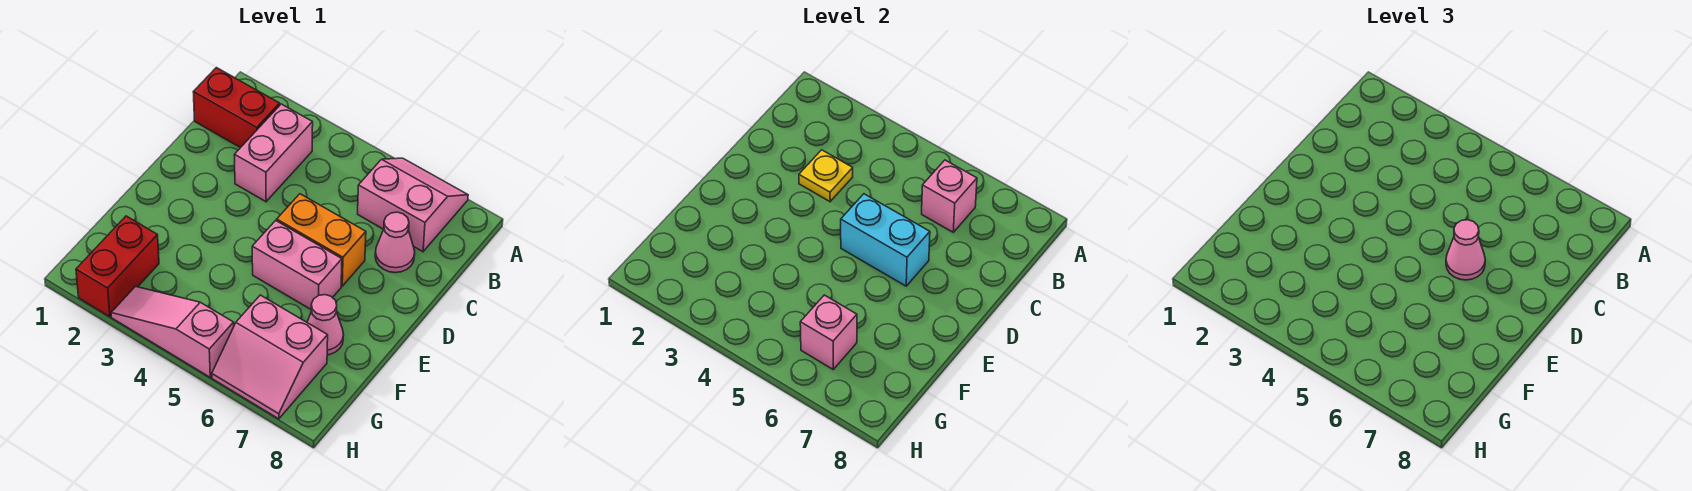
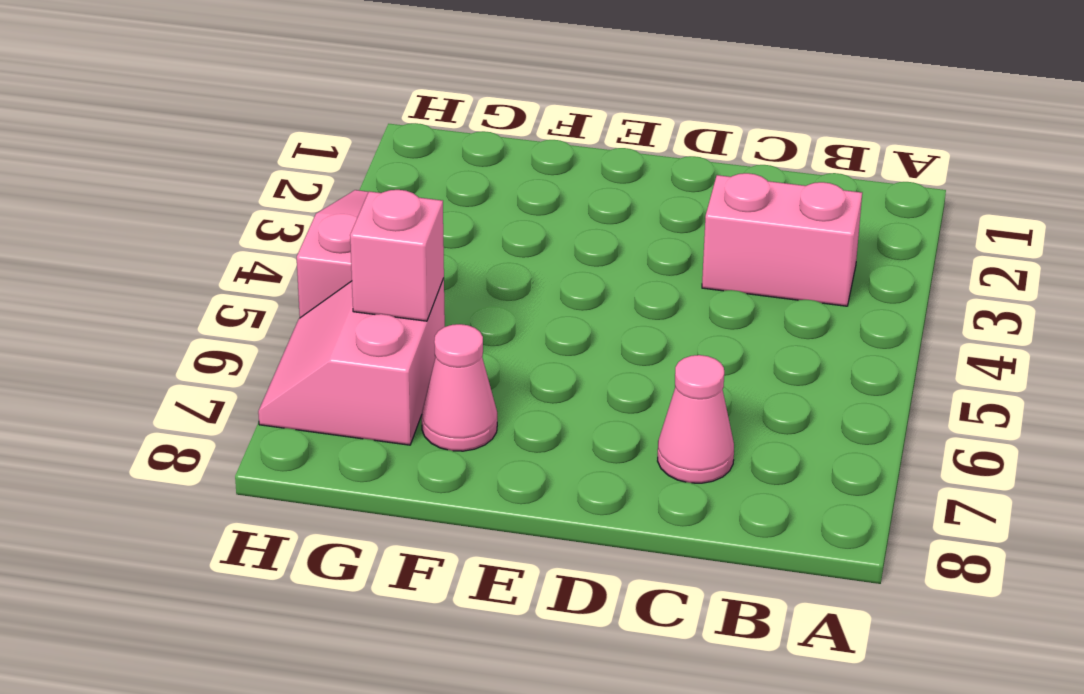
none -> pink slope A6:B7 level 1 top B
none -> red brick B1:B2 level 1
none -> orange brick D5:D6 level 1

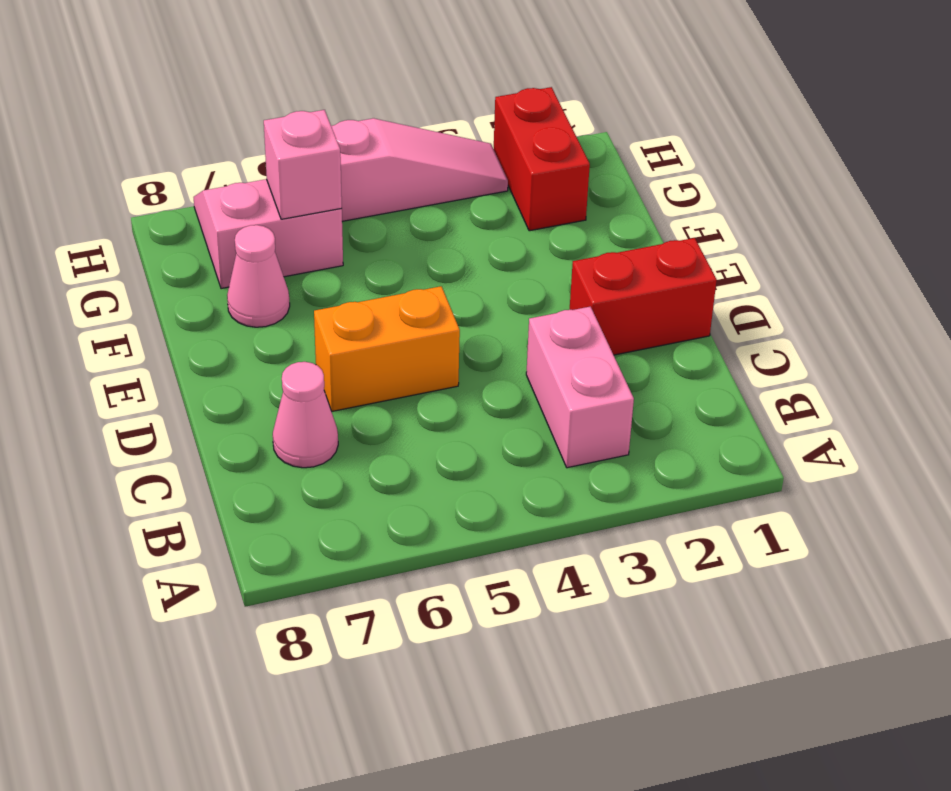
red brick D1:D2 level 1 -> red brick B1:B2 level 1
none -> pink slope A6:B7 level 1 top B
none -> pink brick E5:E6 level 1
none -> pink brick B6 level 2

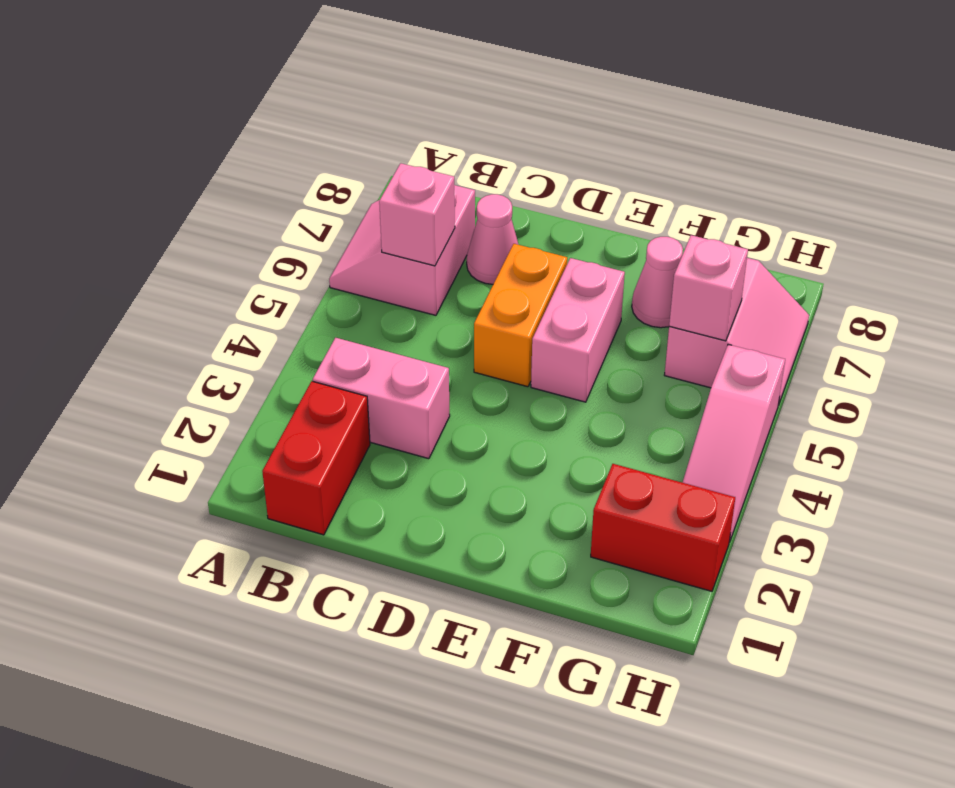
none -> yellow plate C3 level 2
none -> cyan brick D5:D6 level 2
none -> pink cone D6 level 3

